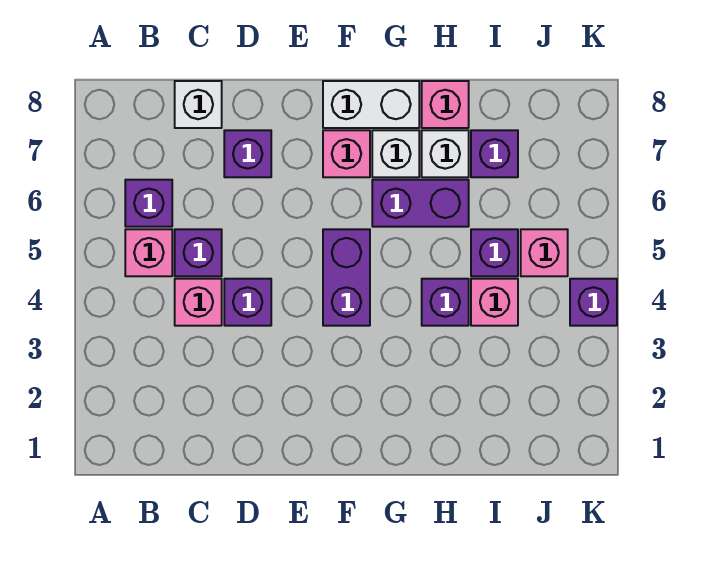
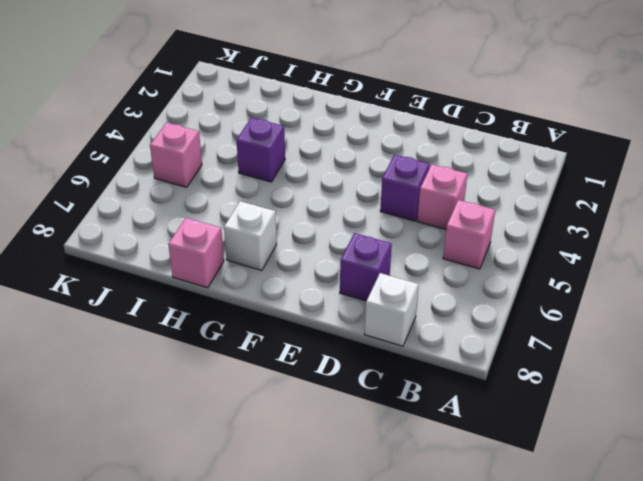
none -> purple brick B6 level 1
none -> purple brick C5 level 1
none -> purple brick F4:F5 level 1

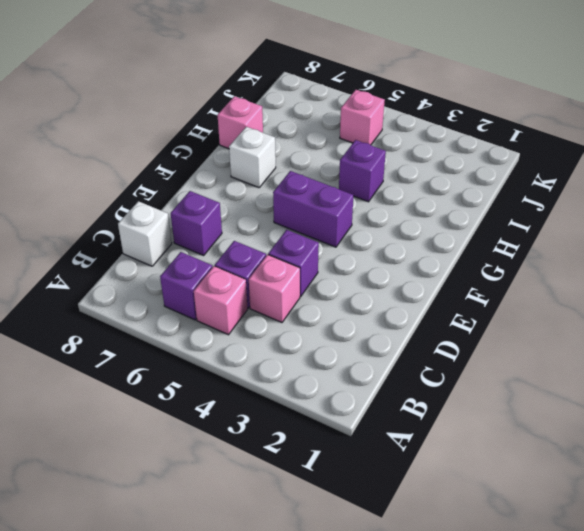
none -> pink brick F7 level 1
none -> white brick F8:G8 level 1
none -> purple brick G6:H6 level 1

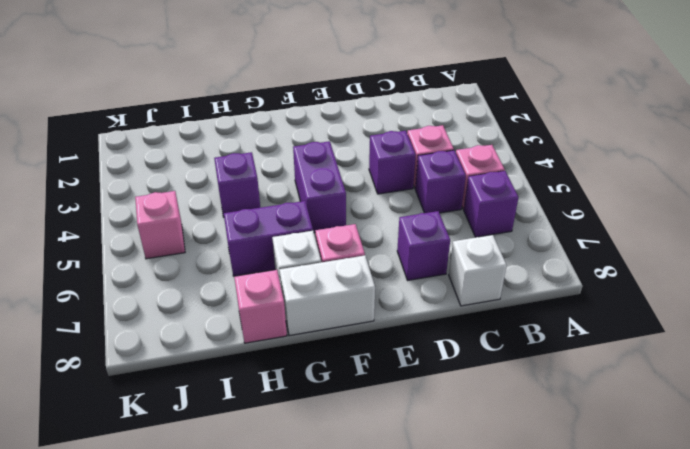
none -> white brick H7 level 1
none -> pink brick I4 level 1
none -> purple brick I5 level 1

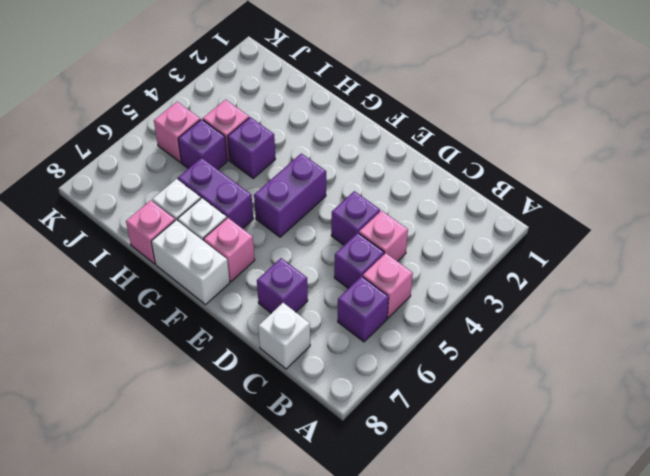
none -> purple brick I7 level 1
none -> purple brick K4 level 1

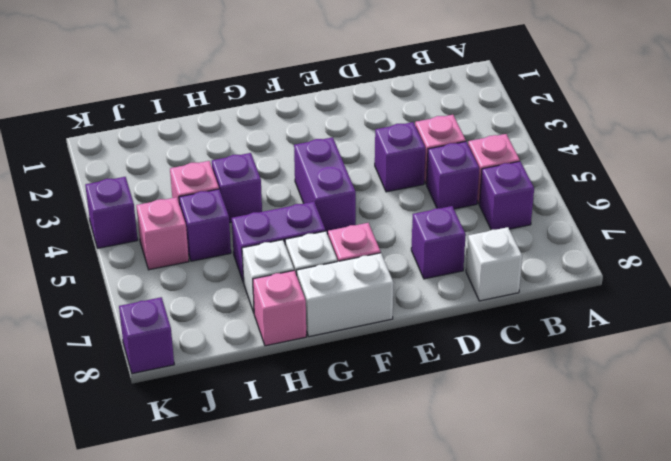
purple brick K8 level 1 -> purple brick I7 level 1

